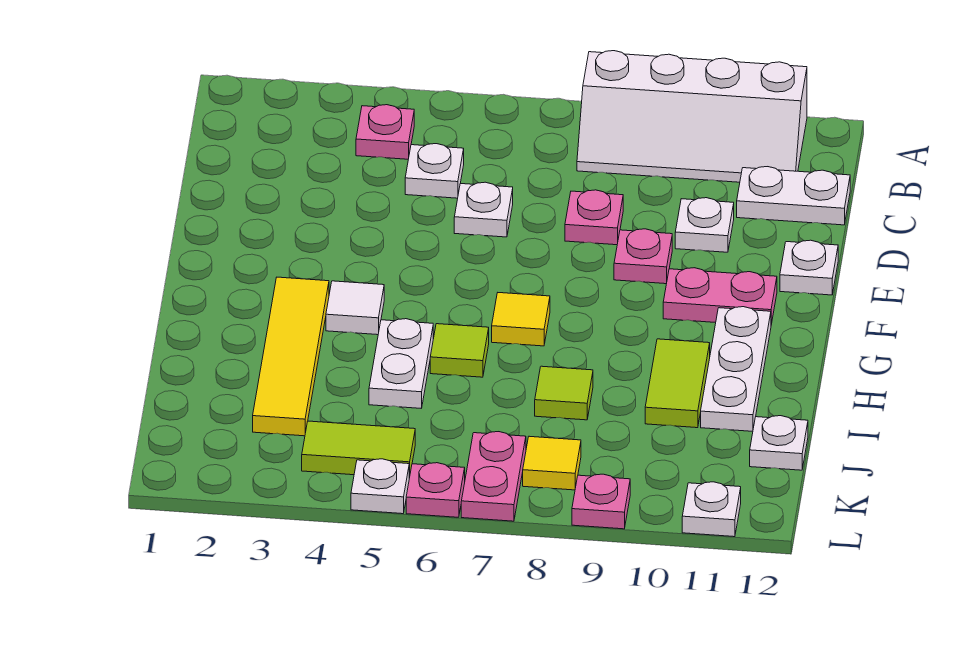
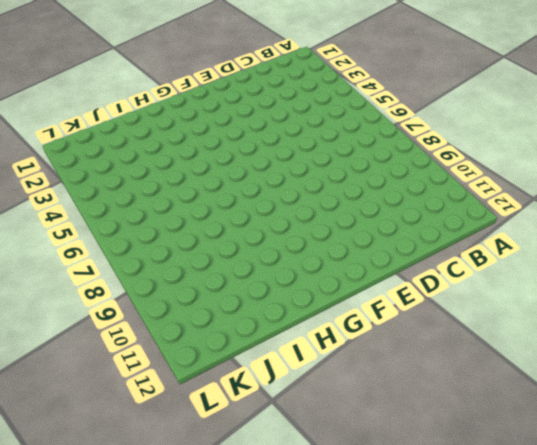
none -> white slope A8:B11 level 1 top A
none -> pink plate B4 level 1
none -> white plate C5 level 1

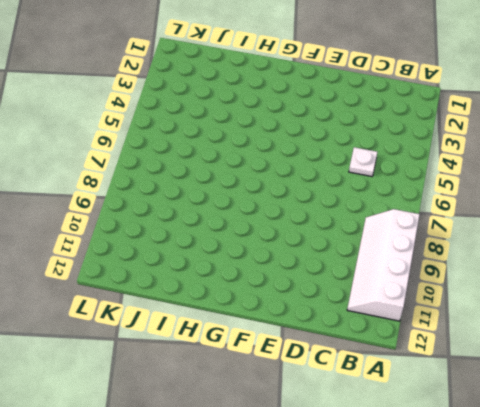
none -> pink plate B4 level 1
none -> white plate C11:C12 level 1
none -> white plate D6 level 1

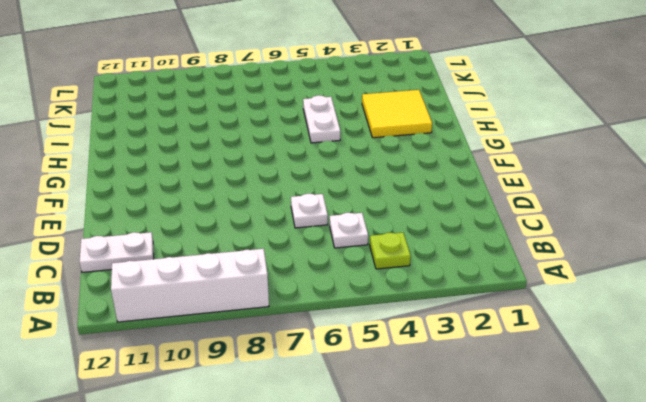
lime plate B4 level 1 -> pink plate B4 level 1
yellow tile H2:I3 level 1 -> yellow tile G3:J3 level 1
none -> pink plate D8 level 1
none -> white plate D10 level 1
none -> pink plate E9 level 1

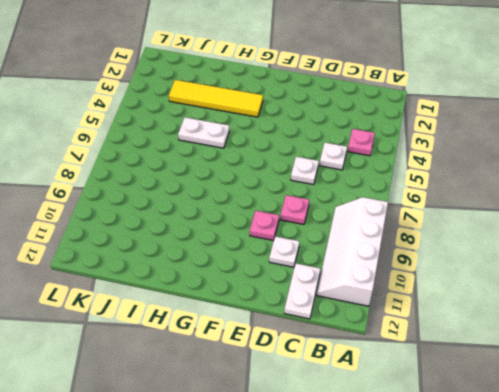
none -> white plate E12 level 1
none -> pink plate F10:F11 level 1
none -> white tile G4 level 1

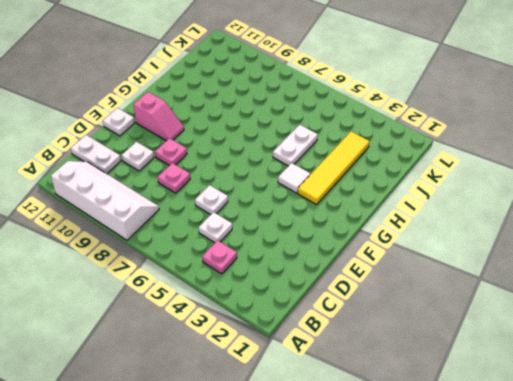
pink slope F10:F11 level 1 top 11 -> pink plate F10:F11 level 1
none -> yellow tile G7 level 1
none -> white plate G11:I11 level 1
none -> lime tile H6 level 1

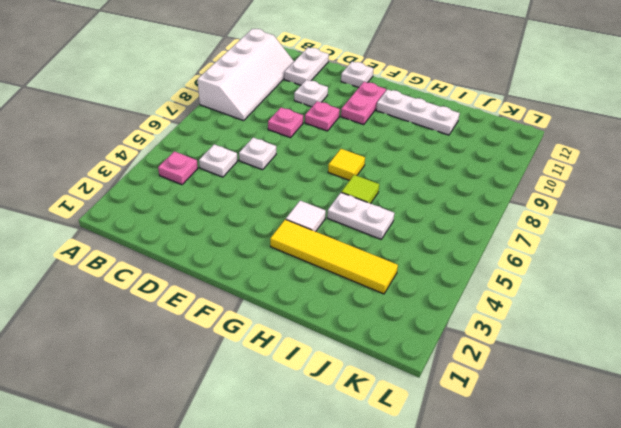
none -> lime tile H10:I10 level 1
none -> lime tile I8 level 1
none -> white plate J12 level 1

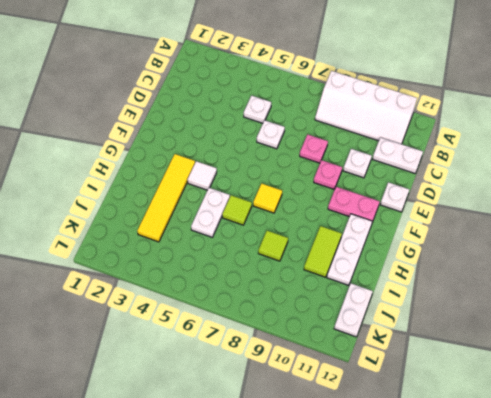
white plate J12:K12 level 1 -> white plate J12 level 1
none -> pink plate B4 level 1
none -> lime tile K4:K5 level 1
none -> pink plate K7:L7 level 1

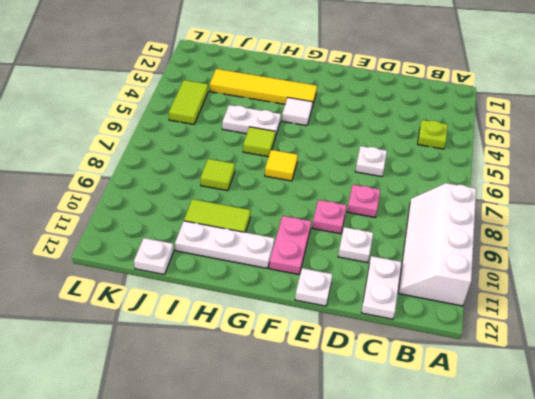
lime plate B4 level 1 -> pink plate B4 level 1
none -> white plate C5 level 1
none -> pink plate K7:L7 level 1
none -> yellow tile K8 level 1

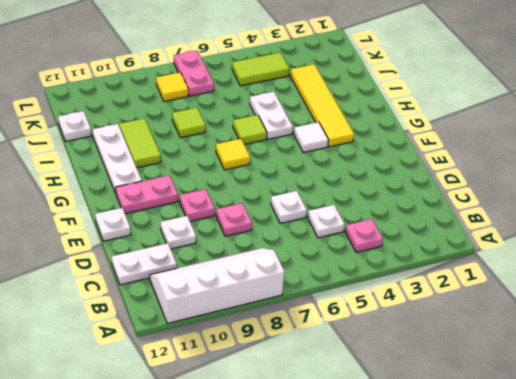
none -> white plate L5 level 1
none -> pink plate L6 level 1
none -> pink plate L9 level 1

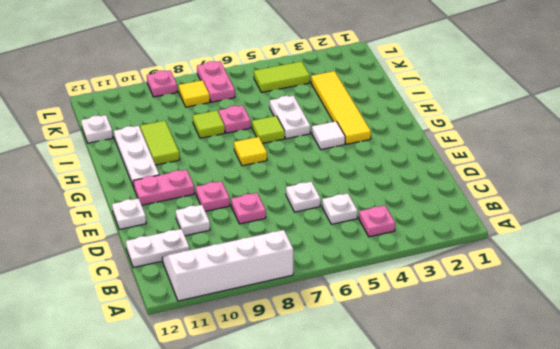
pink plate I7 level 1 -> pink plate L6 level 1
none -> white plate L5 level 1
none -> white plate L11 level 1

